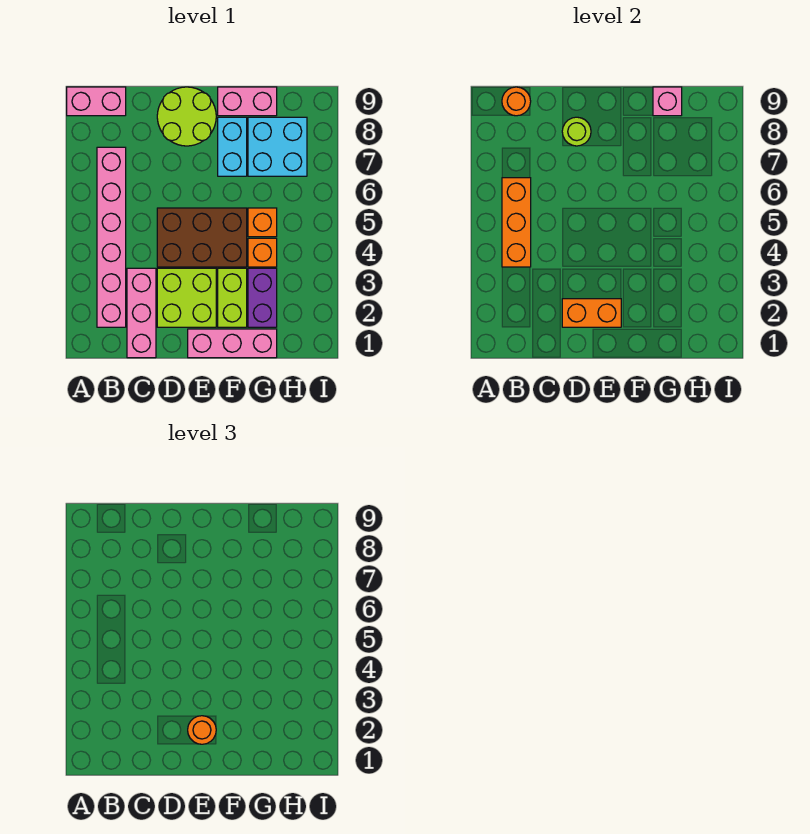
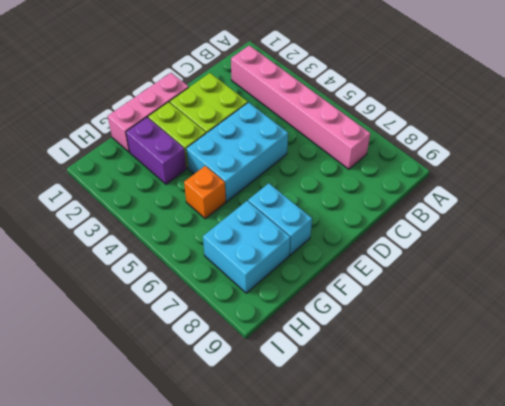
cyan brick D4:F5 level 1 -> brown brick D4:F5 level 1
none -> pink brick A9:B9 level 1
none -> pink brick C1:C3 level 1
none -> lime round brick D8:E9 level 1

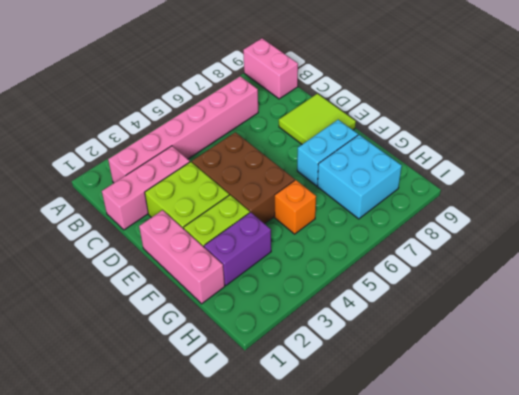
lime tile D8:E9 level 1 -> lime round brick D8:E9 level 1
none -> pink brick F9:G9 level 1
none -> orange brick G4 level 1
none -> orange brick B4:B6 level 2

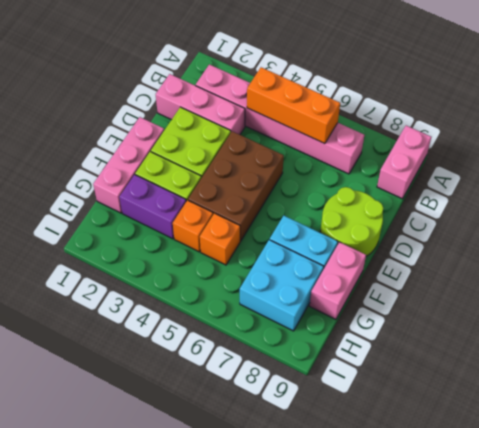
none -> orange round brick B9 level 2
none -> orange brick D2:E2 level 2
none -> lime round brick D8 level 2

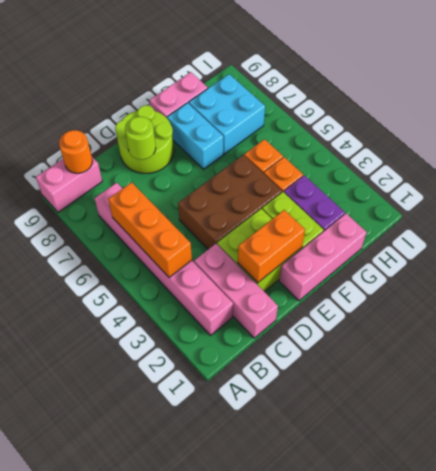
none -> pink brick G9 level 2
none -> orange round brick E2 level 3

